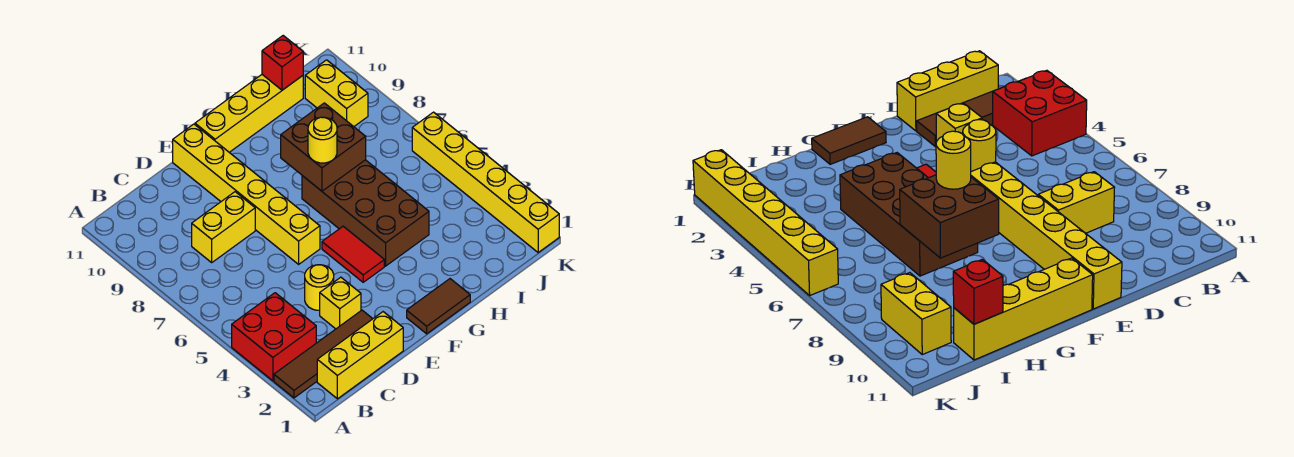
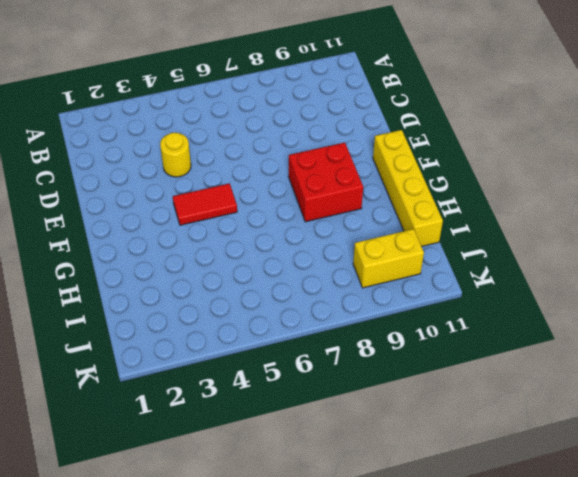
red brick F8:G9 level 1 -> red brick A3:B4 level 1
none -> brown tile A2:D2 level 1
none -> yellow brick B1:D1 level 1
none -> yellow brick C8:D8 level 1

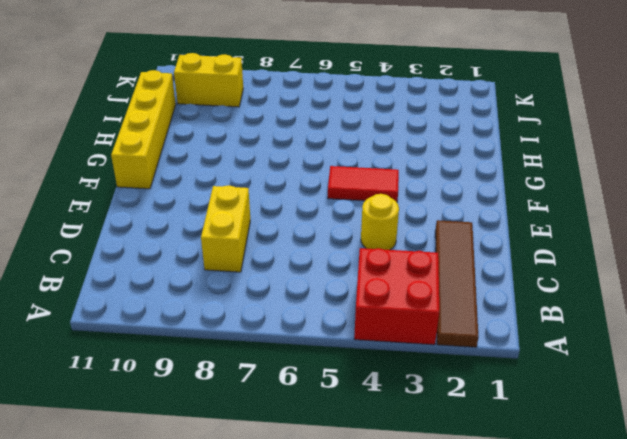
none -> yellow brick B1:D1 level 1
none -> yellow brick D3 level 1
none -> yellow brick E6:E11 level 1

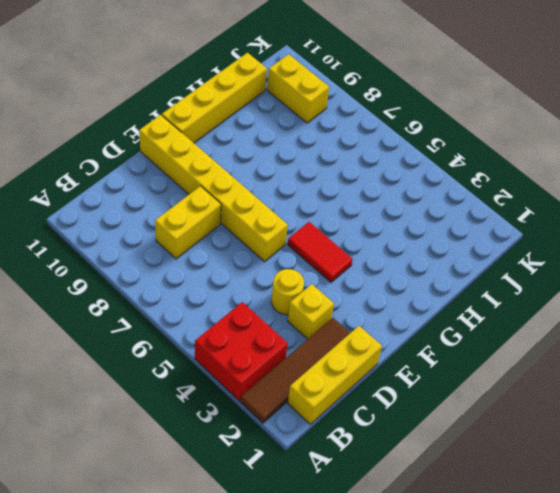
none -> brown tile F1:G1 level 1
none -> brown brick G4:H7 level 1
none -> yellow brick K1:K6 level 1

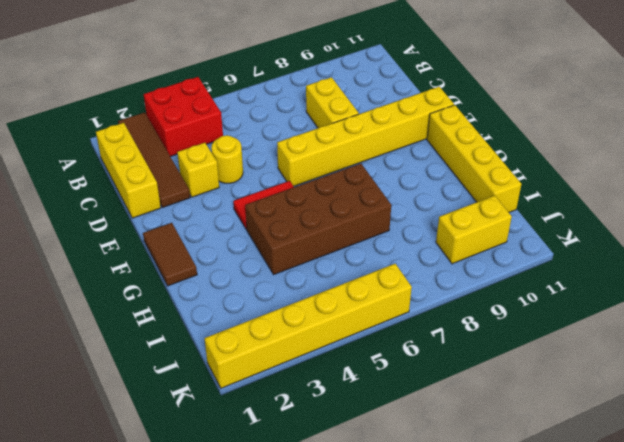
none -> brown brick G7:H8 level 2
none -> red brick I11 level 2
none -> yellow round brick G7 level 3

